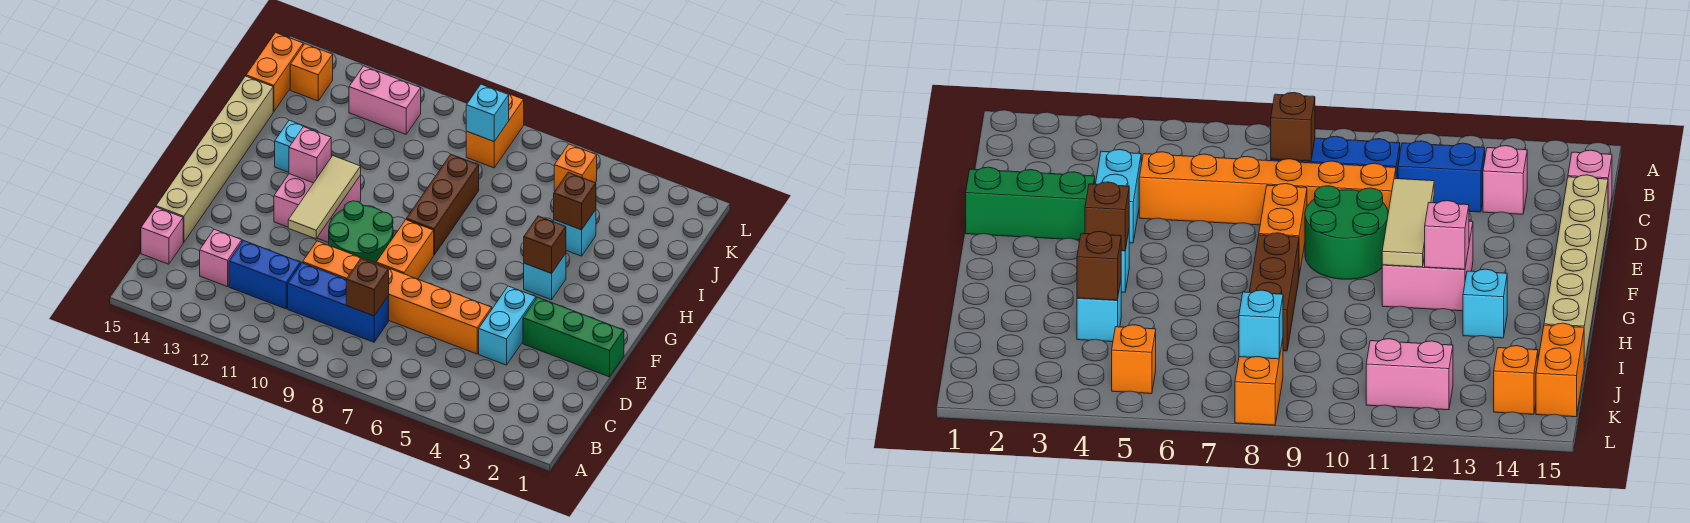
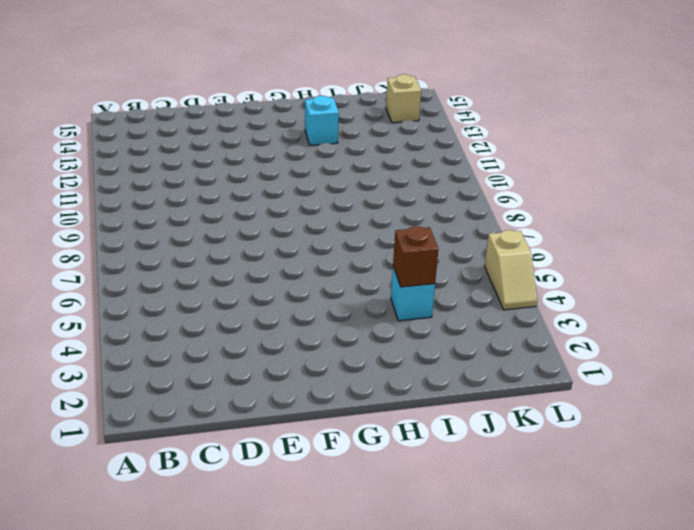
tan brick K14 level 1 -> orange brick K14 level 1
tan slope L4:L5 level 1 top 5 -> none
none -> blue brick C8:C10 level 1
none -> blue brick C11:C12 level 1
none -> pink brick C13 level 1

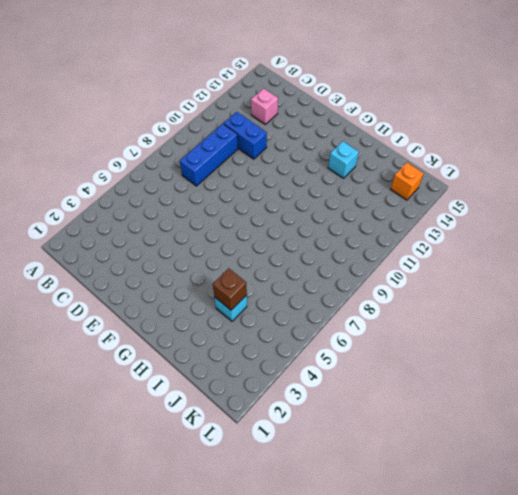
blue brick C11:D11 level 1 -> blue brick C11:C12 level 1
none -> pink brick C15 level 1
none -> cyan brick D4:E4 level 1
none -> orange brick D5:D10 level 1

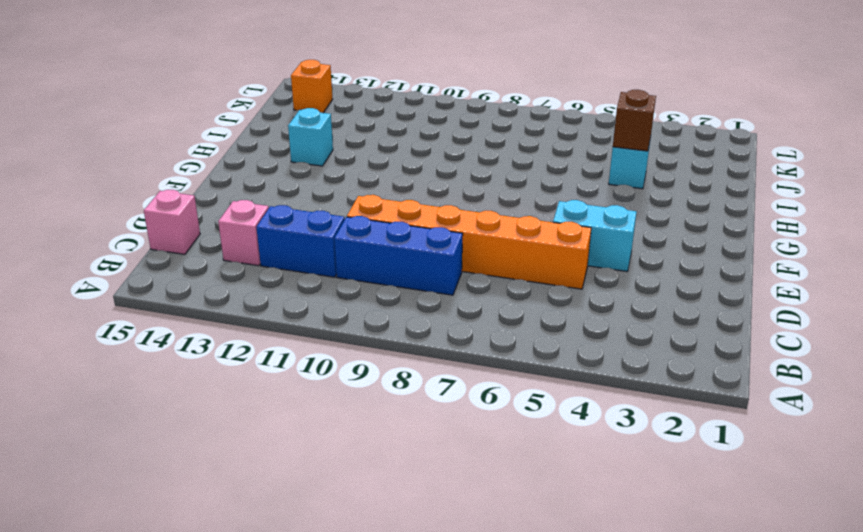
cyan brick E4:E5 level 1 -> cyan brick D4:E4 level 1
none -> tan brick D15:I15 level 1
none -> green brick E1:E3 level 1
none -> orange brick E8:F8 level 1

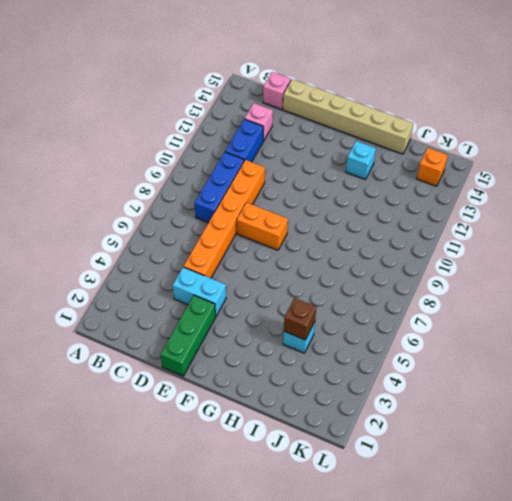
none -> green round brick E9:F10 level 1
none -> pink brick F11:G12 level 1
none -> cyan brick G4 level 1

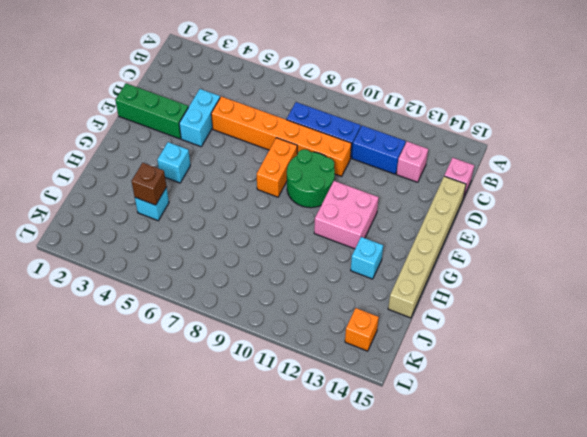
none -> brown brick G8:I8 level 1
none -> orange brick J15:K15 level 1
none -> orange brick K5 level 1

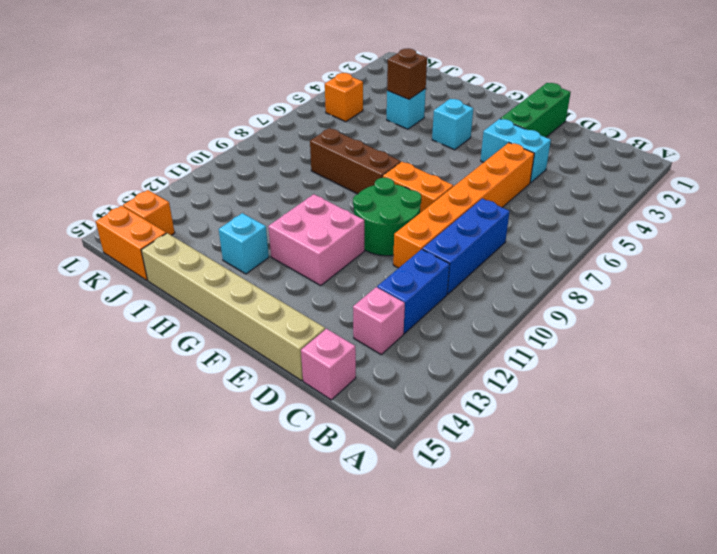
none -> orange brick K8:L8 level 1
none -> pink brick K11:K12 level 1
none -> brown brick C8 level 2

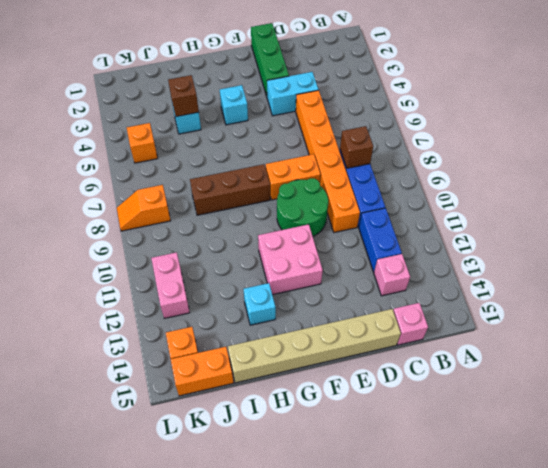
orange slope K8:L8 level 1 top K -> orange brick K8:L8 level 1
none -> tan tile E11:G11 level 2
none -> brown brick G4 level 2
none -> pink brick G12 level 2

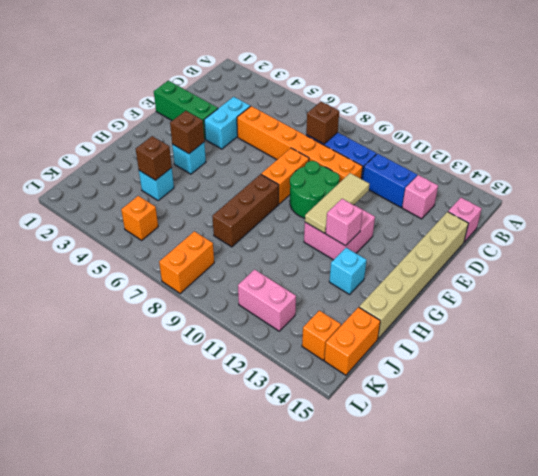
none -> cyan brick K8 level 2

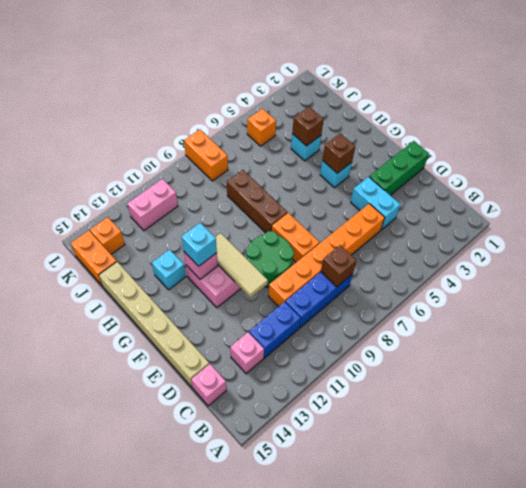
cyan brick G12 level 3 -> cyan brick K8 level 2

